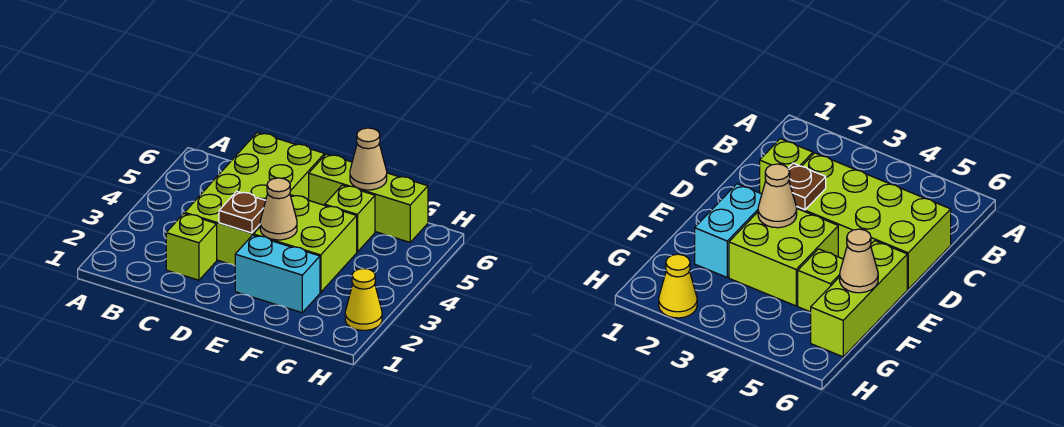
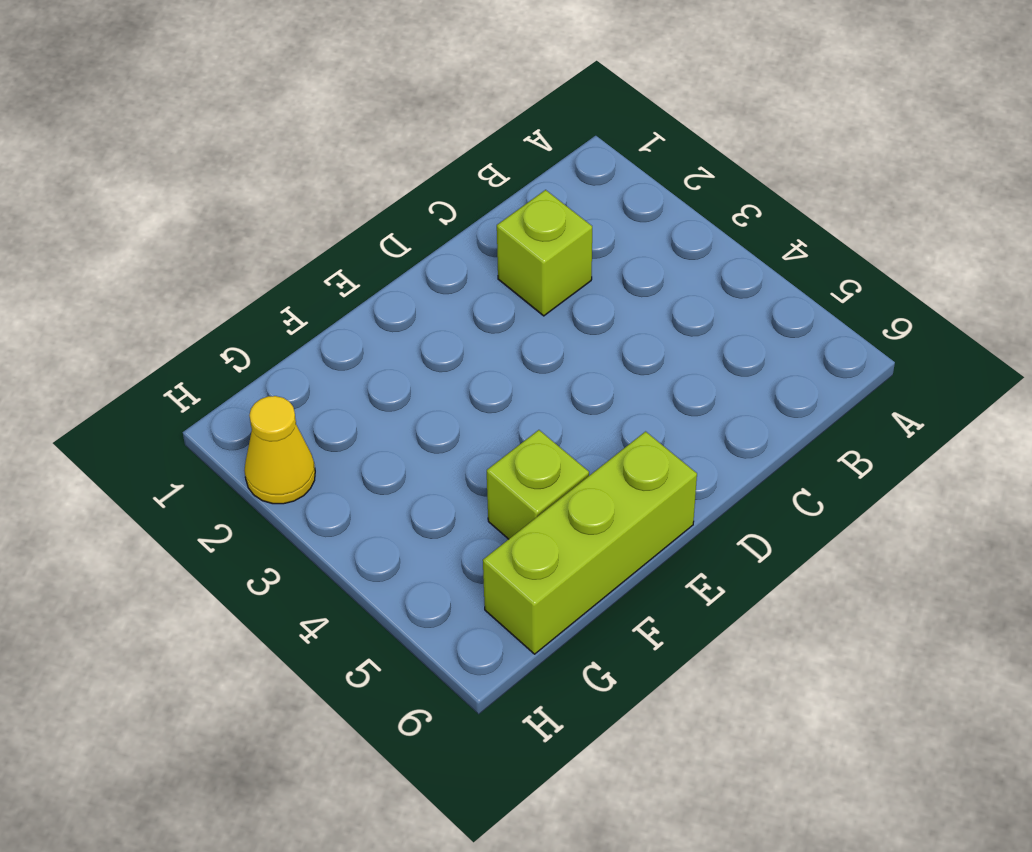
none -> lime brick C3:D6 level 1
none -> cyan brick E2:F2 level 1

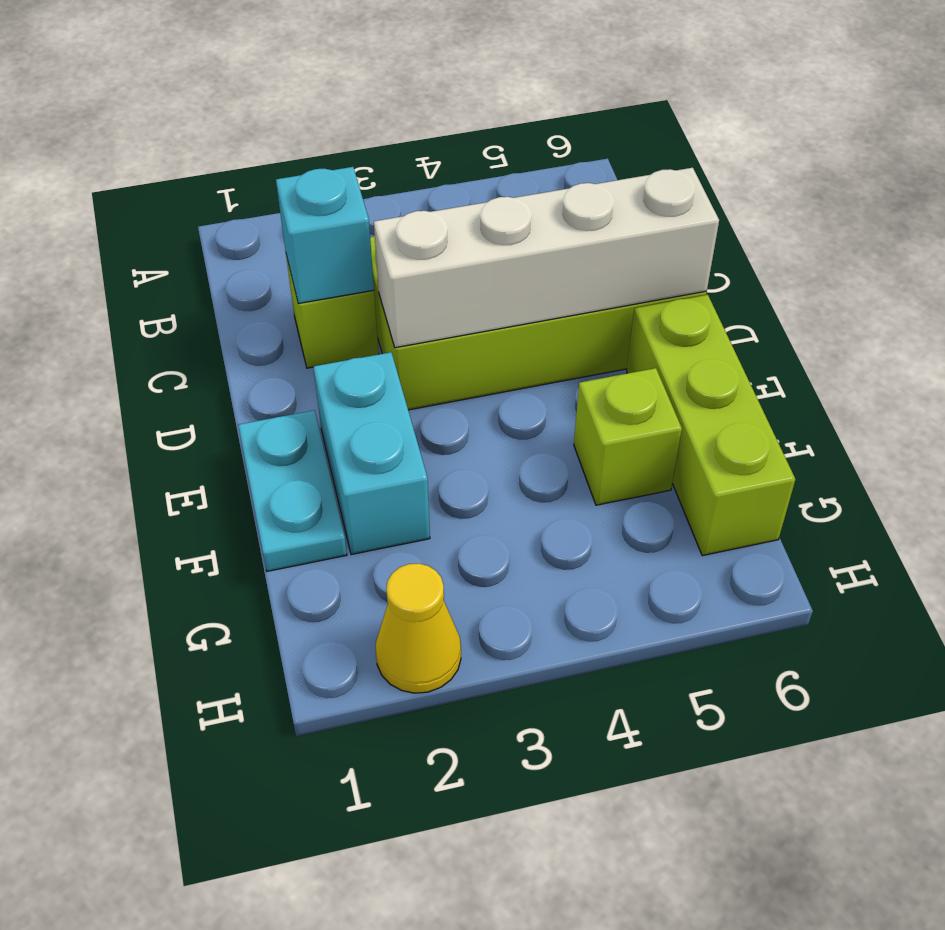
cyan brick C2 level 2 -> none
white brick D3:D6 level 2 -> brown plate D3 level 2
cyan plate E1:F1 level 1 -> none
none -> lime brick E3:F4 level 1
none -> tan cone E3 level 2

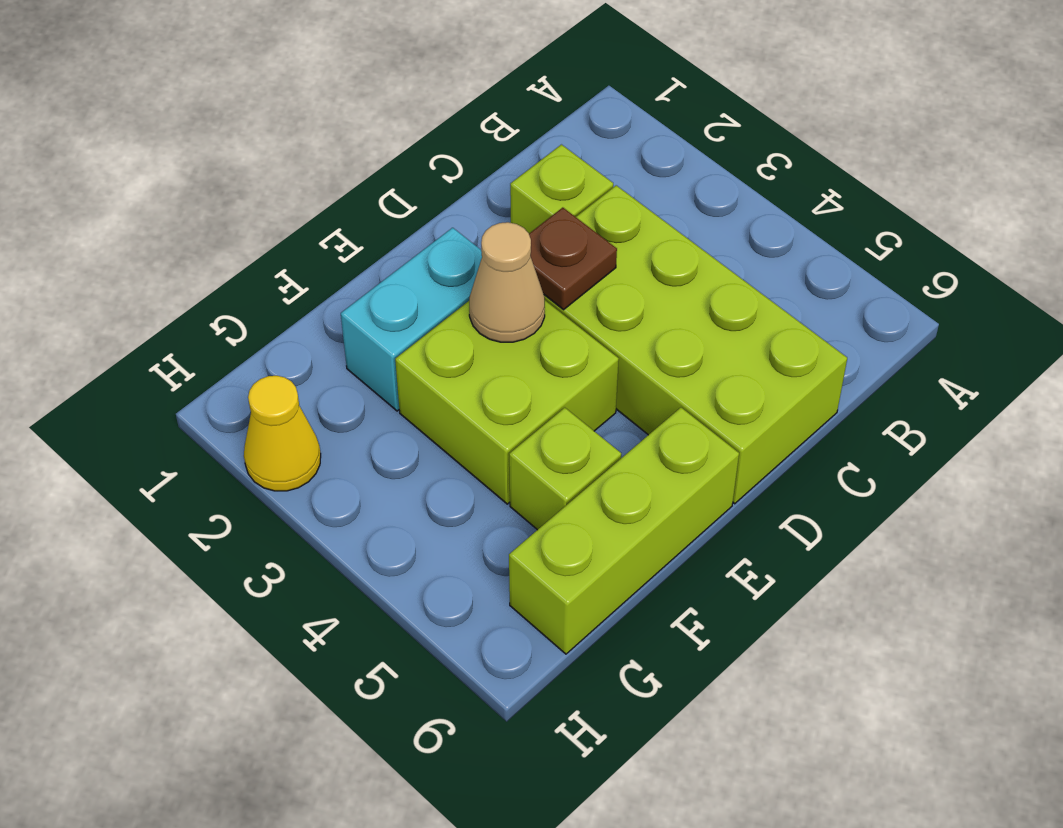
none -> tan cone F6 level 2

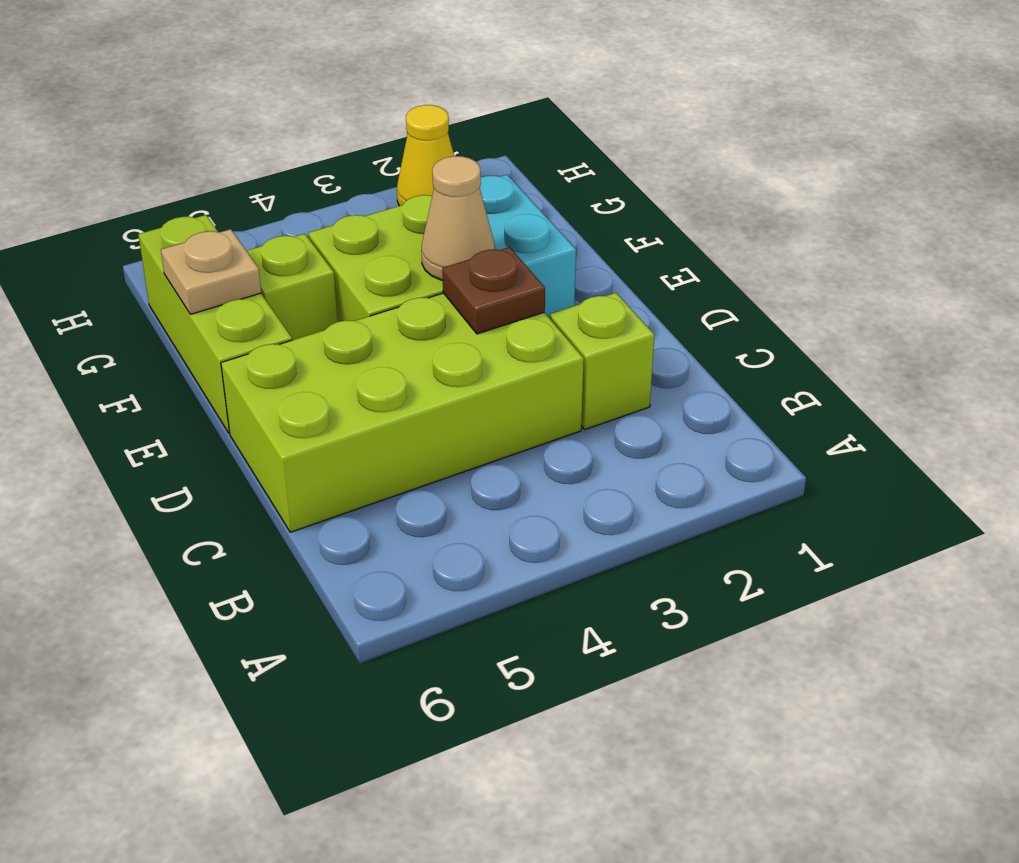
tan plate F6 level 2 -> tan cone F6 level 2

